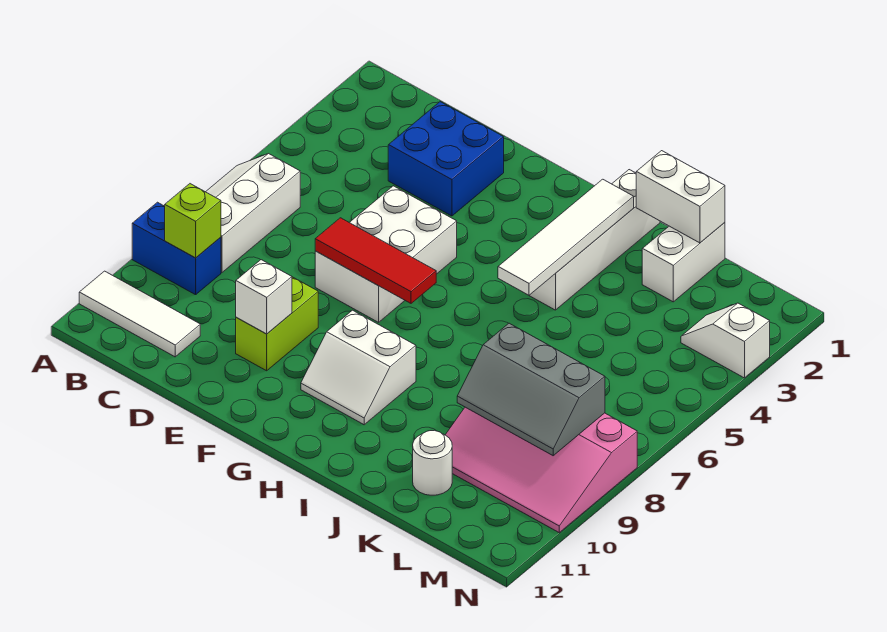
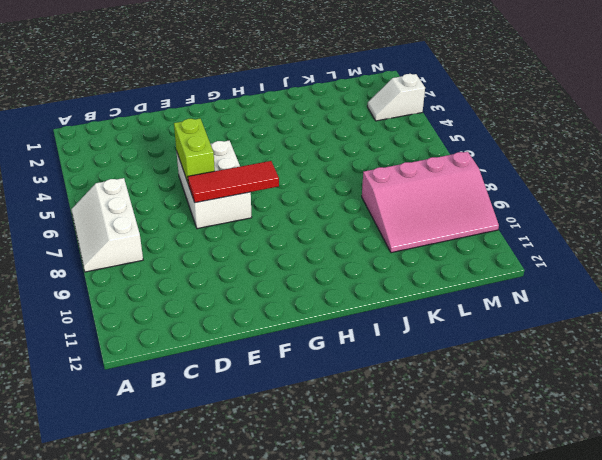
lime brick E5:E6 level 2 -> lime brick E9:E10 level 1
none -> blue brick A9:B9 level 1
none -> white tile A11:C11 level 1
none -> blue brick D2:E3 level 1

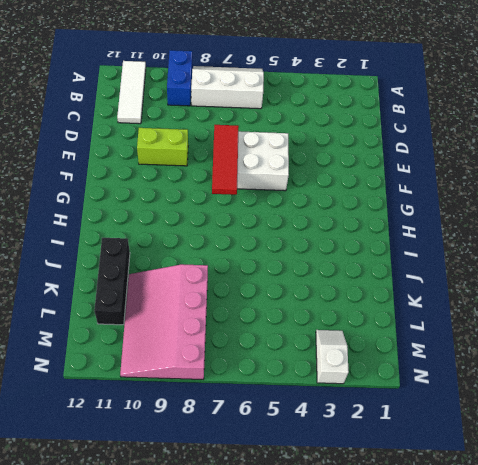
black brick J11:L11 level 1 -> white round brick K11 level 1
none -> blue brick D2:E3 level 1
none -> white slope G9:H10 level 1 top 9
none -> white brick I1:I4 level 1

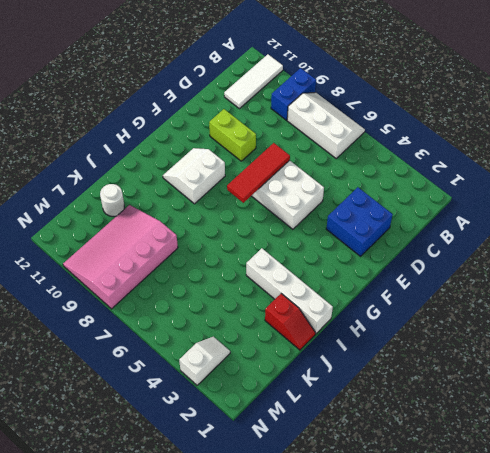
red slope J1:J2 level 1 top 2 -> none
none -> white brick K1:K2 level 1
none -> lime brick B9 level 2
none -> white brick E10 level 2

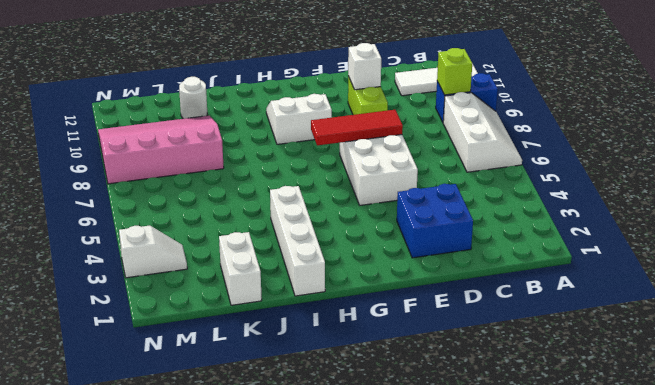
none -> white tile I2:I5 level 2
none -> white brick J1:K1 level 2
none -> grey slope K8:M9 level 2 top 8

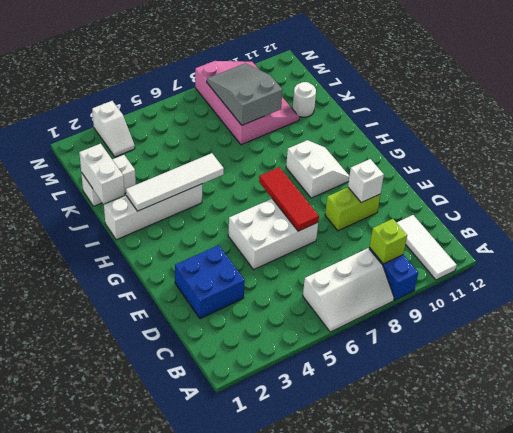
grey slope K8:M9 level 2 top K -> grey slope K8:M9 level 2 top 8

